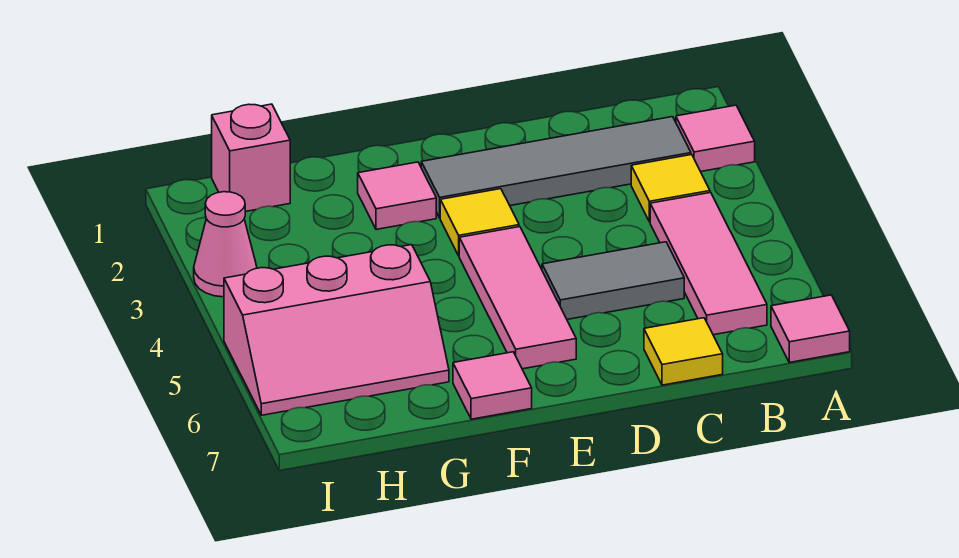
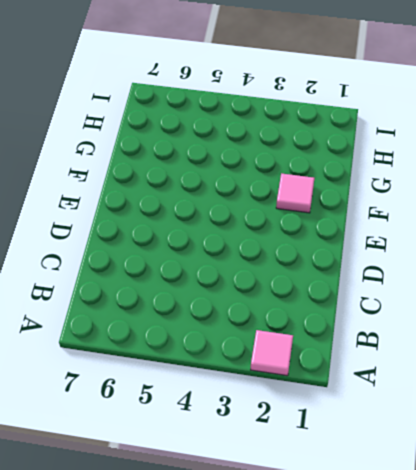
none -> pink tile A7 level 1
none -> grey tile B2:E2 level 1
none -> yellow tile B3 level 1

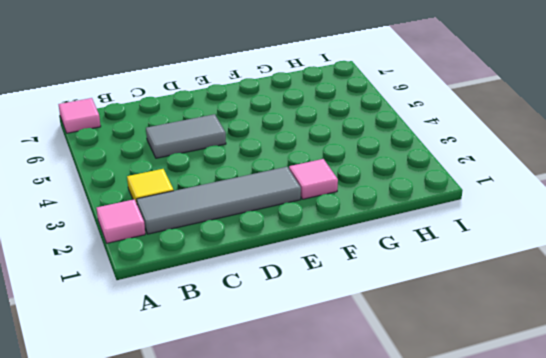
none -> pink tile B4:B6 level 1
none -> yellow tile C7 level 1
none -> yellow tile E3 level 1

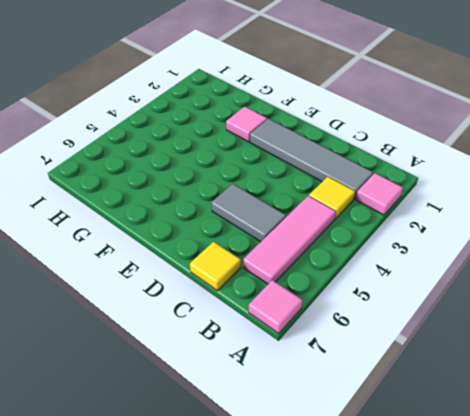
none -> yellow tile E3 level 1
none -> pink tile E4:E6 level 1
none -> pink tile F7 level 1

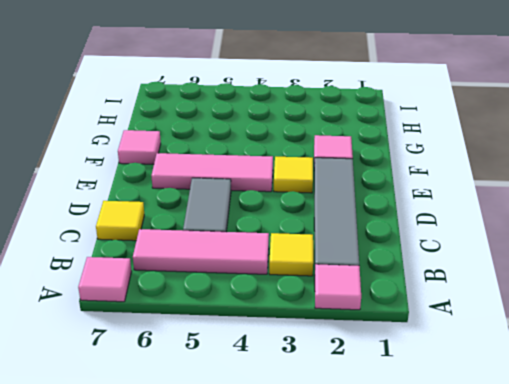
none -> pink slope G5:I6 level 1 top 5
none -> pink brick H1 level 1
none -> pink cone I3 level 1

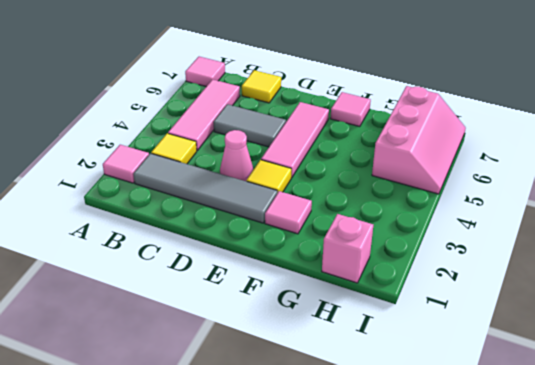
pink cone D3 level 1 -> pink cone I3 level 1
pink slope H5:I7 level 1 top H -> pink slope G5:I6 level 1 top 5

